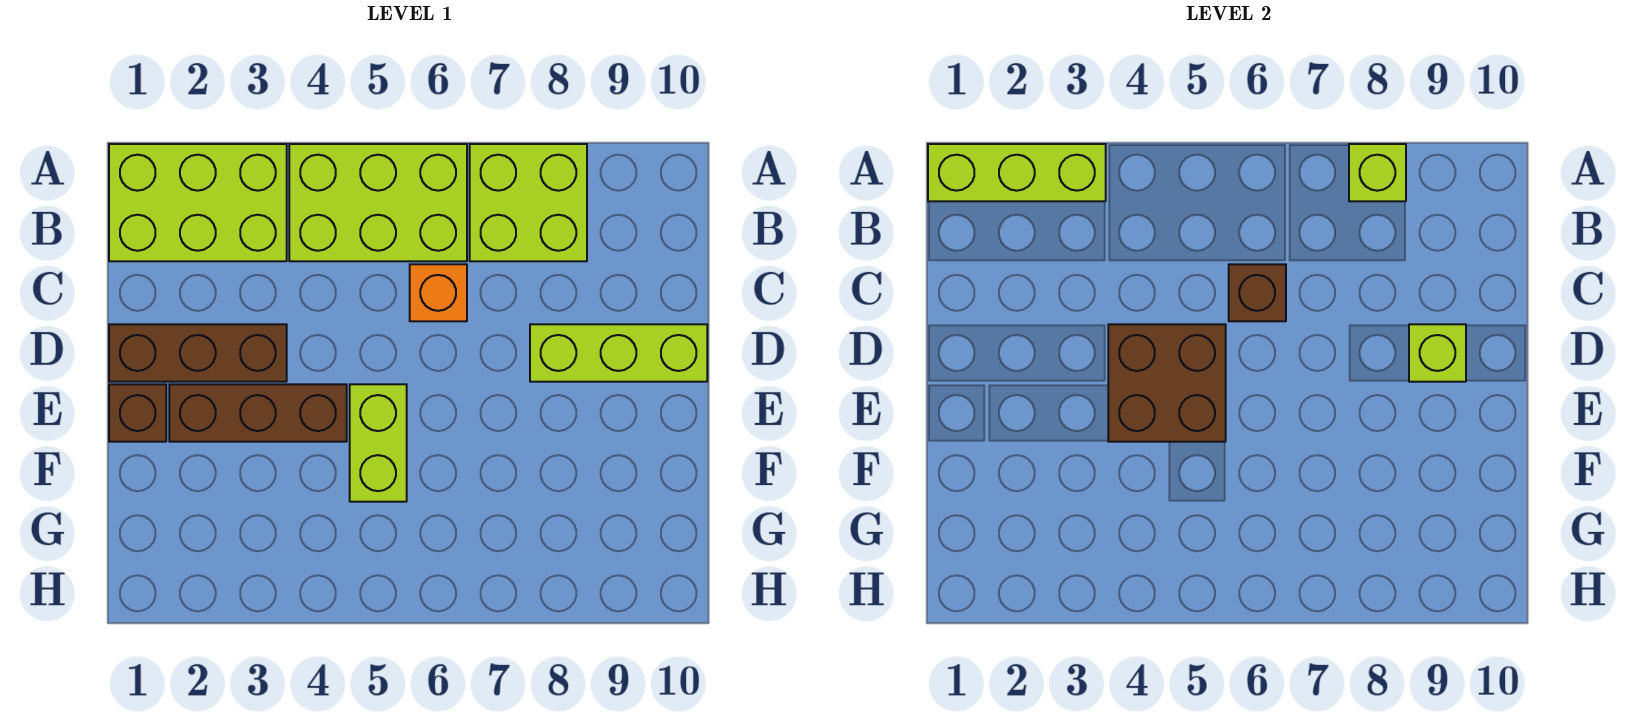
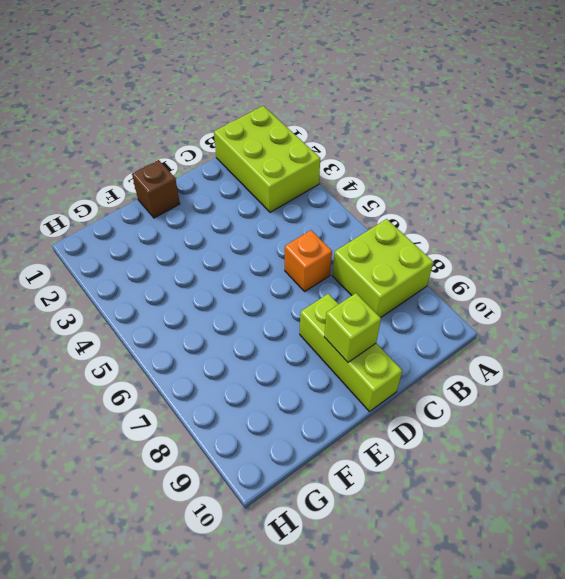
none -> lime brick A4:B6 level 1
none -> brown brick D1:D3 level 1
none -> brown brick E2:E4 level 1

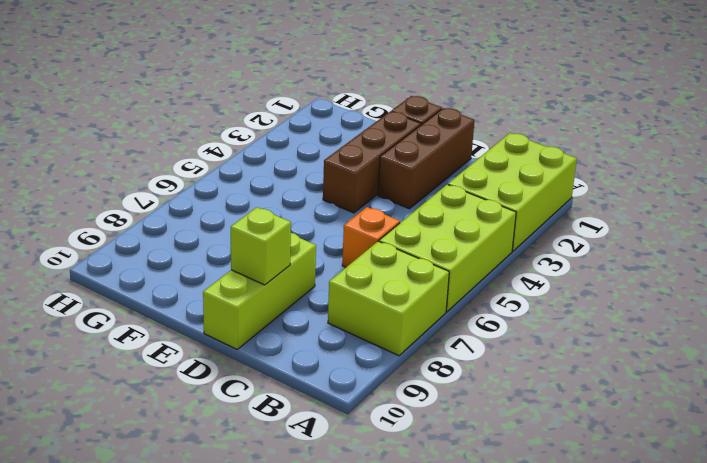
none -> lime brick E5:F5 level 1
none -> lime brick A1:A3 level 2
none -> lime brick A8 level 2

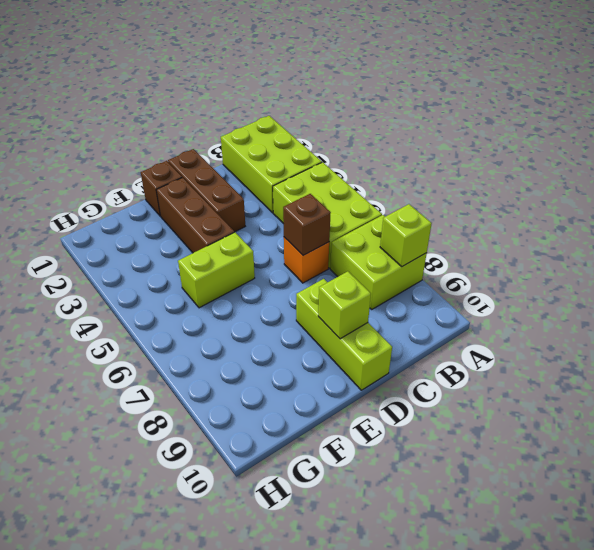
none -> lime brick A1:A3 level 2
none -> brown brick D4:E5 level 2

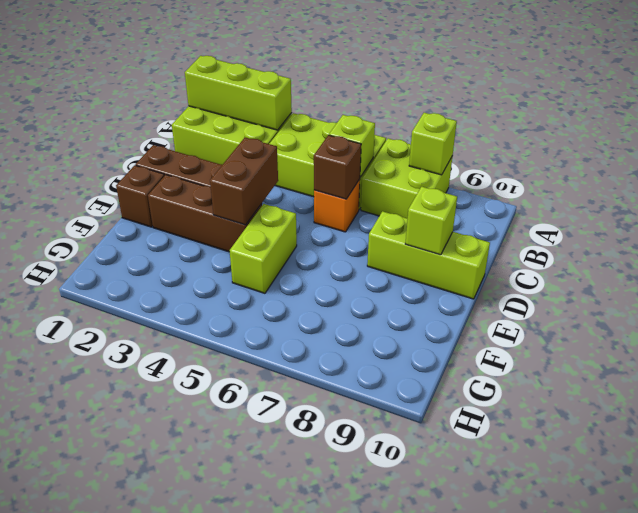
lime brick B6 level 2 -> none
brown brick D4:E4 level 2 -> brown brick D4:E5 level 2

